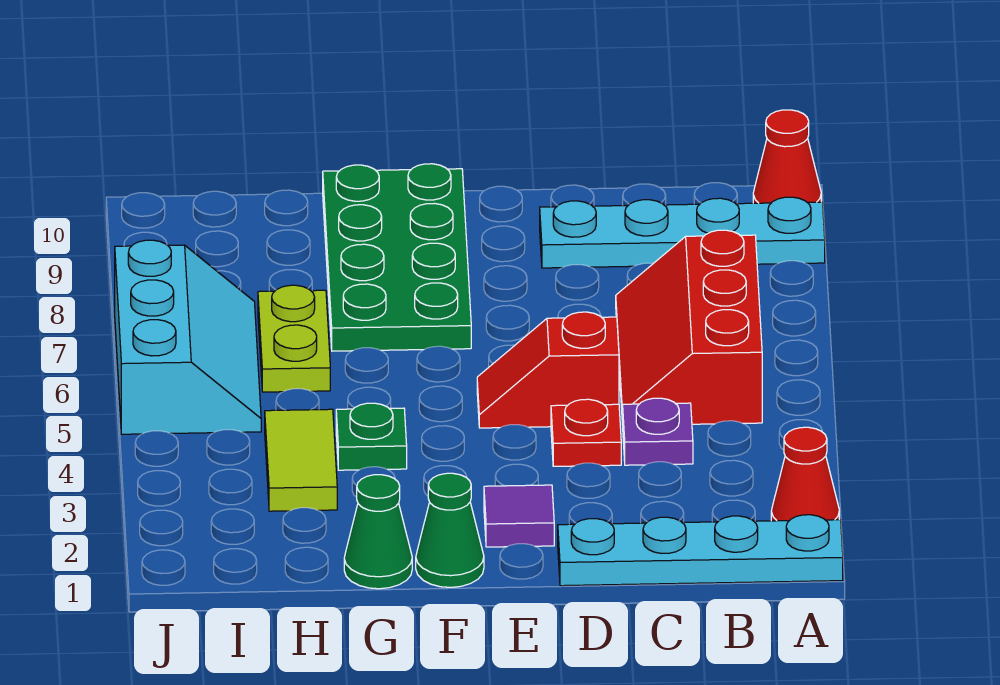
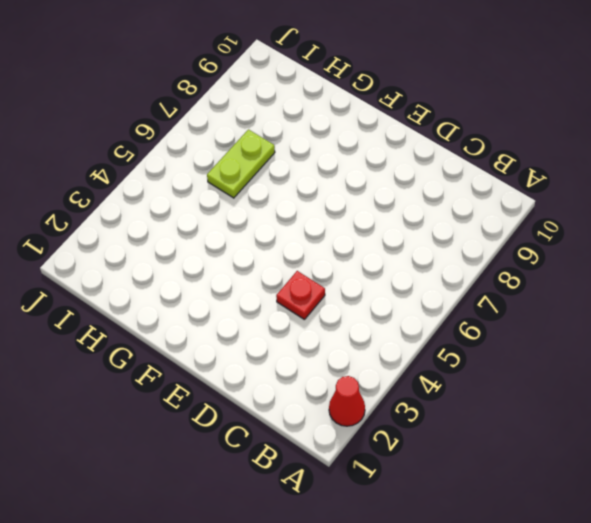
none -> cyan plate A1:D1 level 1
none -> cyan plate A9:D9 level 1
none -> red cone A10 level 1

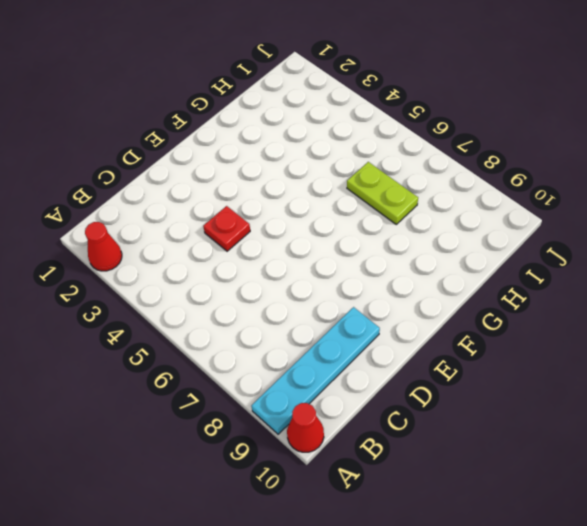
none -> cyan plate A1:D1 level 1
none -> red slope B5:C7 level 1 top B
none -> purple plate C4 level 1

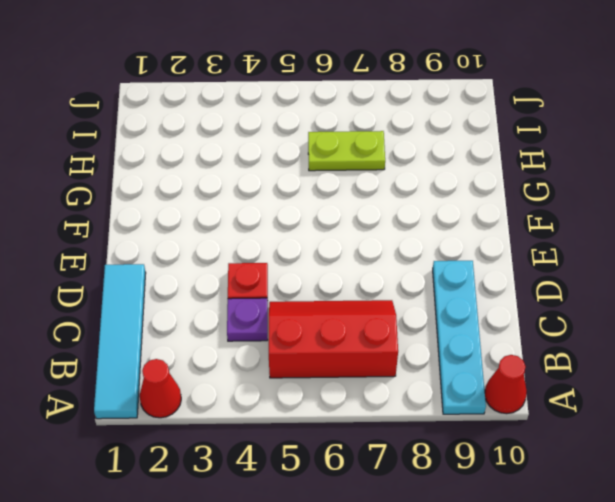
cyan tile A1:D1 level 1 -> cyan plate A1:D1 level 1
none -> red slope D5:E5 level 1 top D
none -> purple tile E2 level 1
none -> green cone F1 level 1

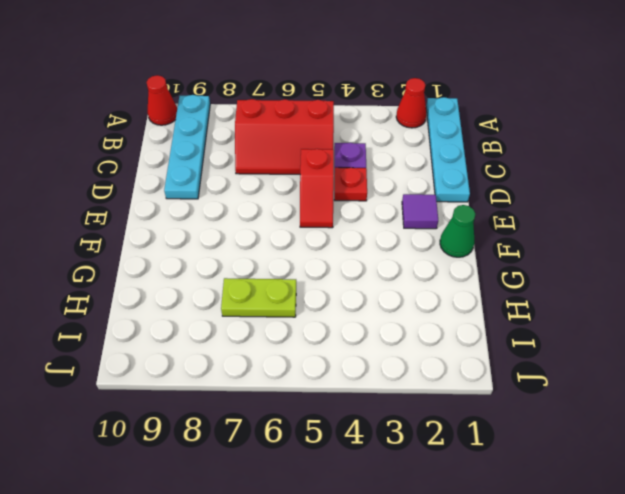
none -> green plate F7:G10 level 1
none -> green cone G1 level 1
none -> green plate G4 level 1

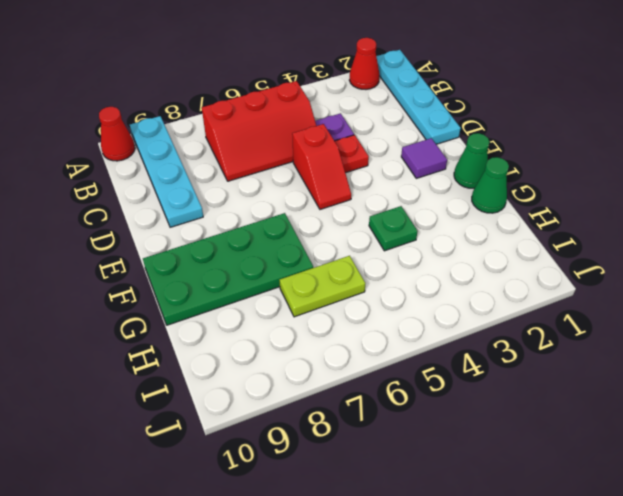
none -> lime tile H3:H4 level 1
none -> cyan slope I5:J7 level 1 top J

